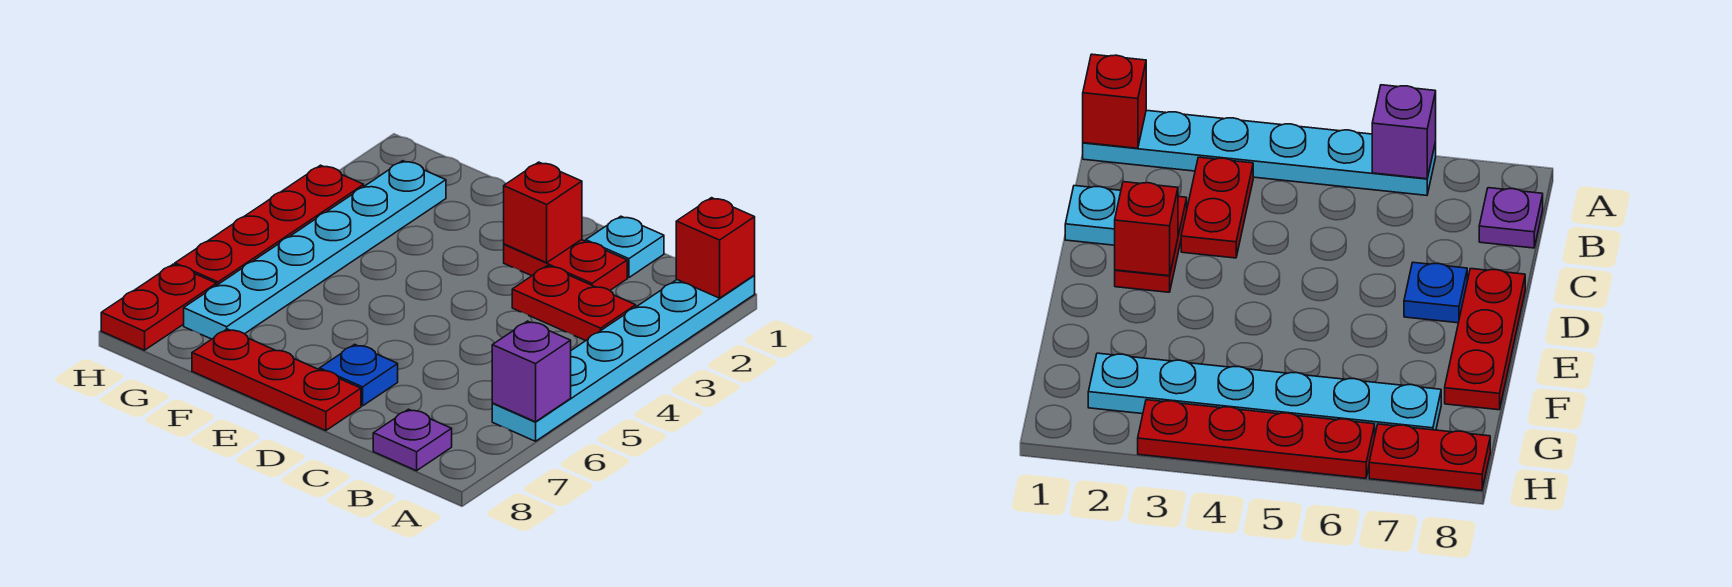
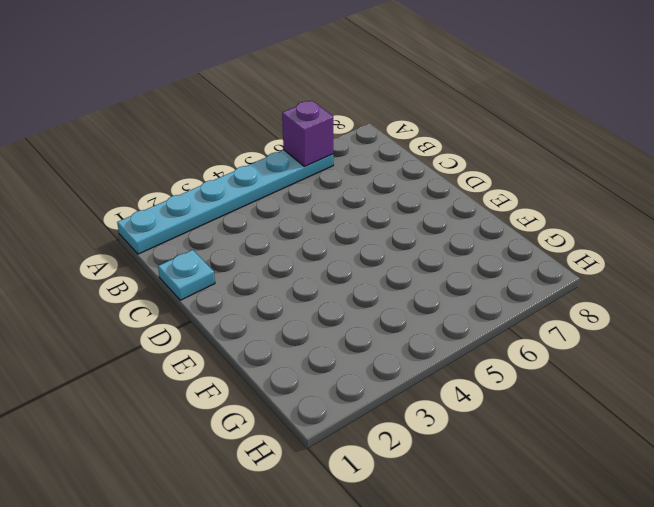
none -> red plate B3:C3 level 1
none -> purple plate B8 level 1
none -> red plate C2:D2 level 1

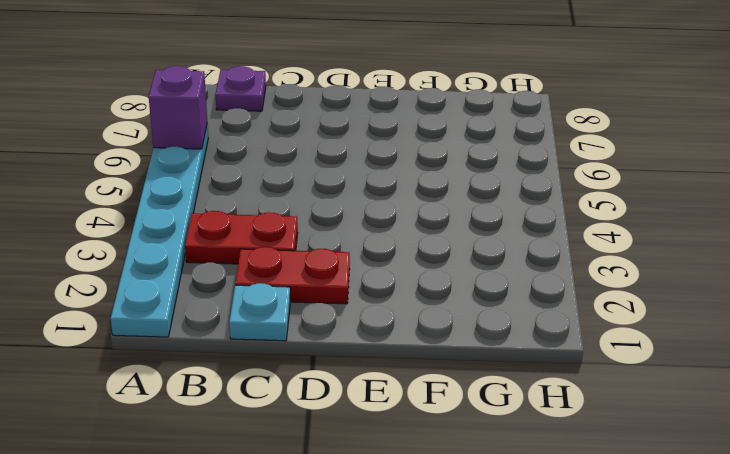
none -> blue plate D7 level 1
none -> red plate D8:F8 level 1
none -> cyan plate G2:G7 level 1

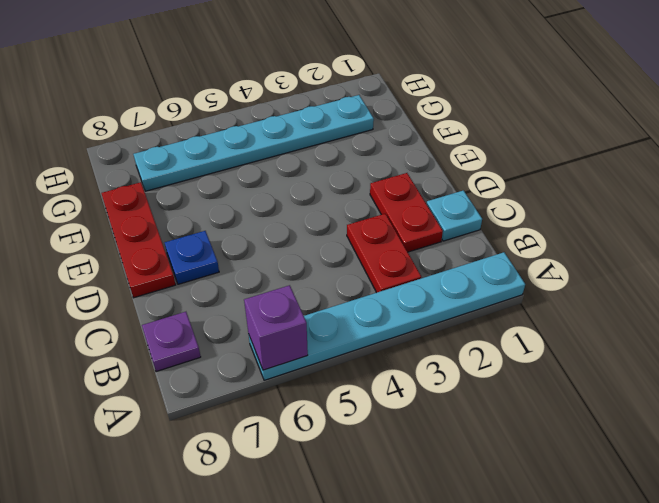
none -> red plate H3:H6 level 1
none -> red plate H7:H8 level 1
none -> red brick A1 level 2

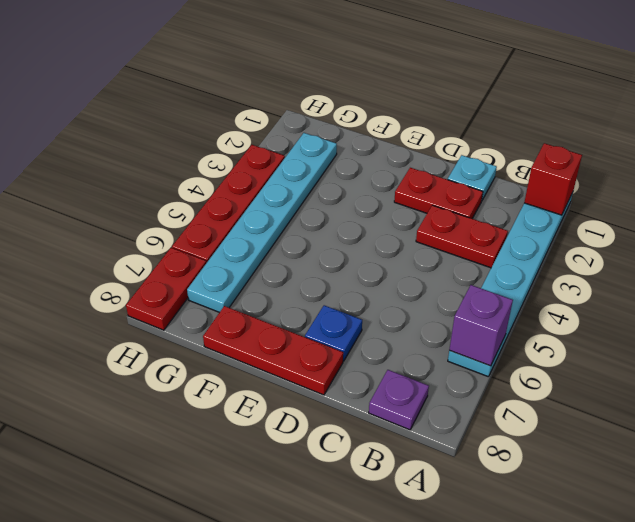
none -> red brick D2 level 2

